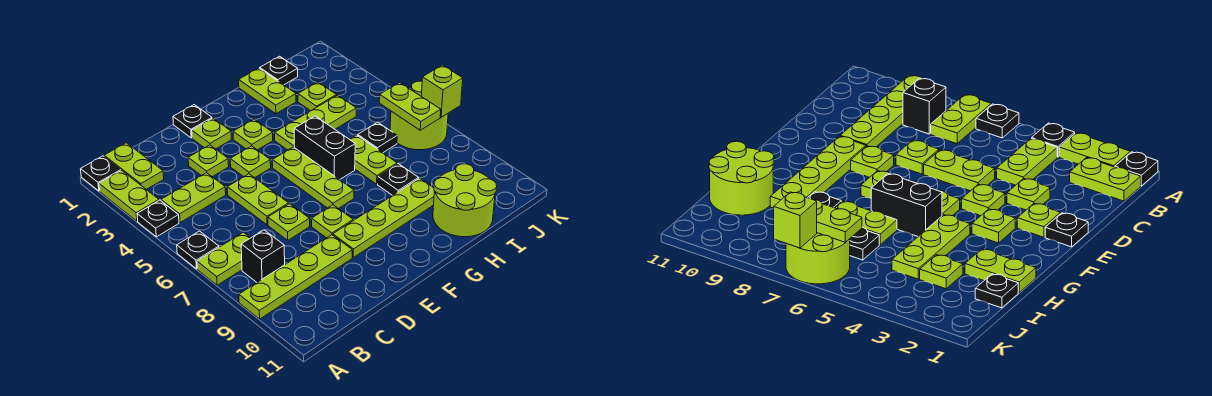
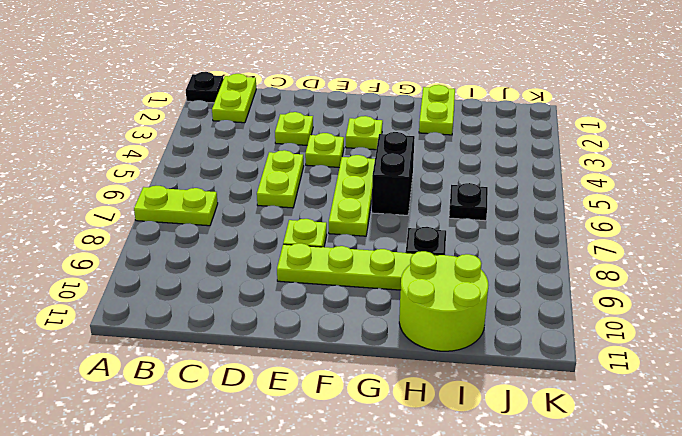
none -> lime plate A2:A3 level 1
none -> black plate A4 level 1
none -> black plate A6 level 1
none -> lime plate A9:D9 level 1

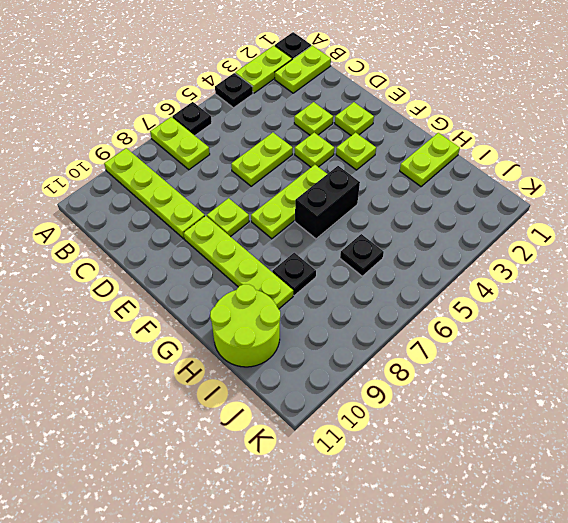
none -> lime plate B4:C4 level 1
none -> black brick B8 level 1
none -> lime plate D7 level 1
none -> black plate E1 level 1

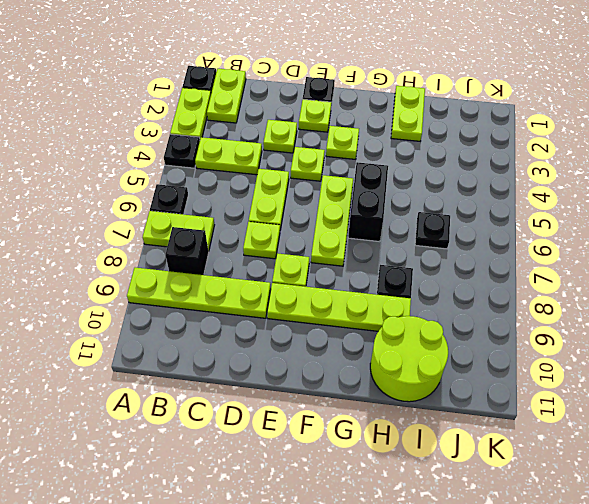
none -> lime plate G4:I4 level 1
none -> lime plate H6:H7 level 1
none -> black plate I1 level 1
none -> lime plate I3 level 1

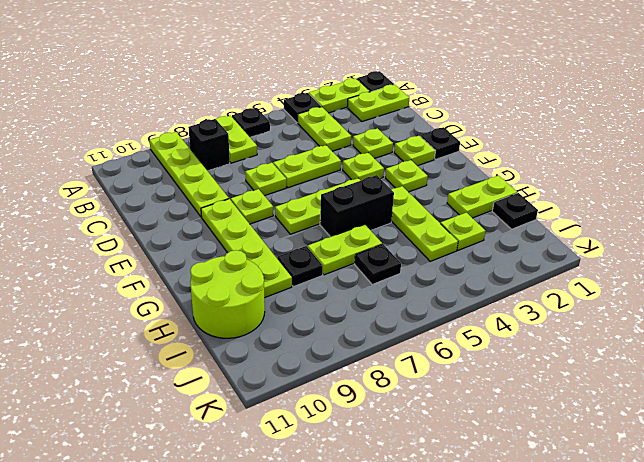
none -> lime round brick J6:K7 level 1
none -> lime plate J6:J7 level 2
none -> lime brick K7 level 2

